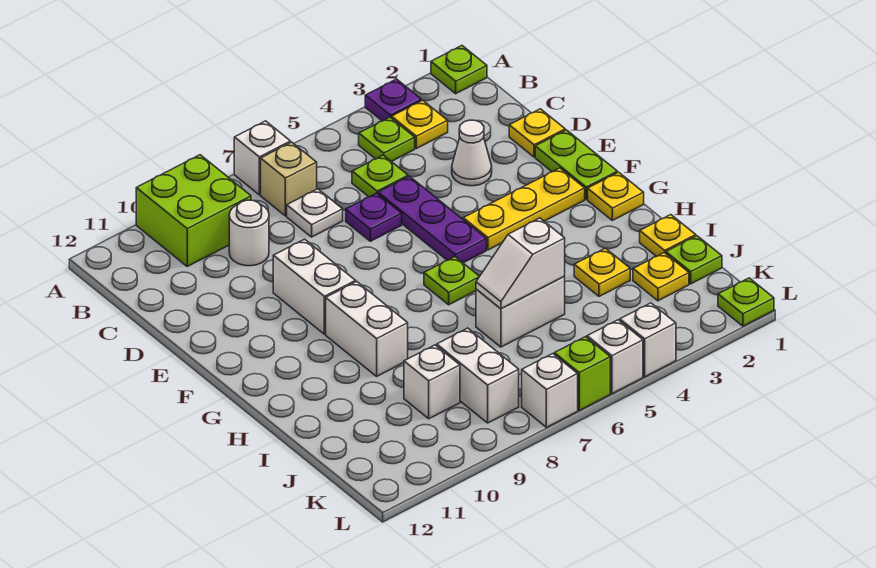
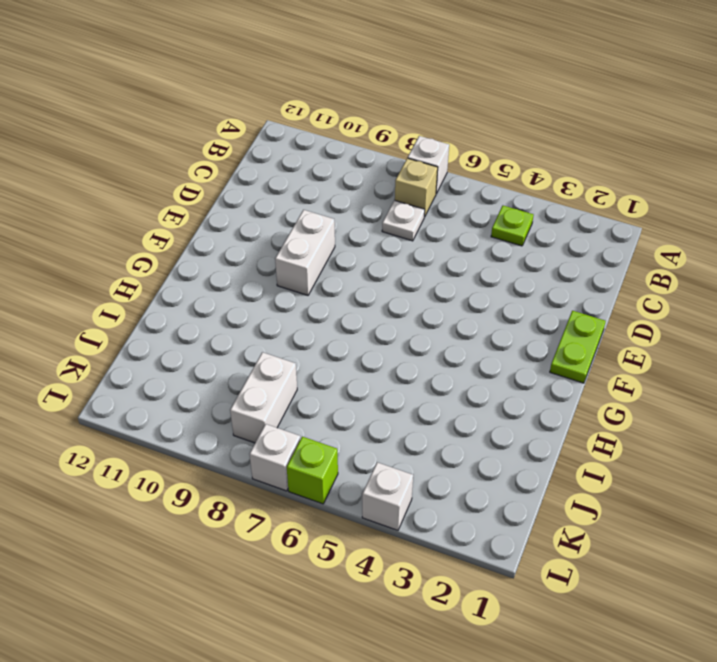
none -> lime plate A1 level 1
none -> purple plate A3 level 1
none -> lime brick A9:B10 level 1
none -> yellow plate B3 level 1

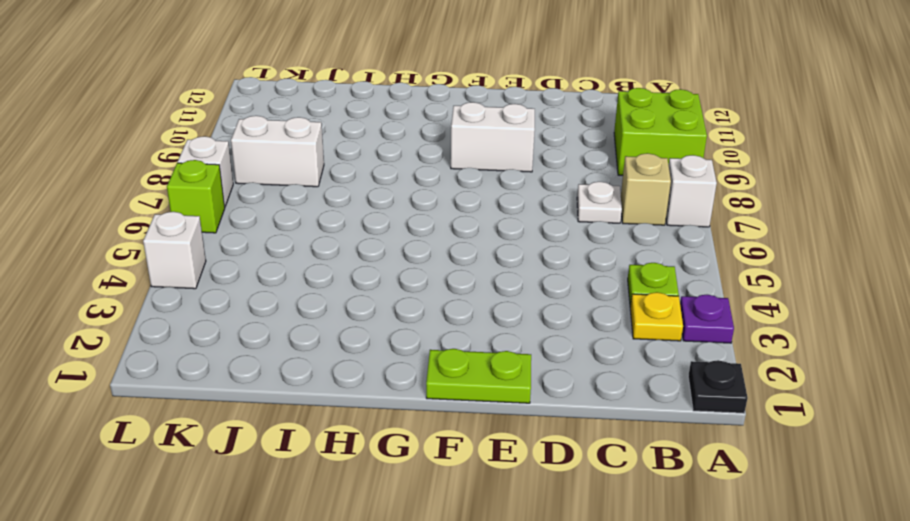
black plate A1 level 1 -> lime plate A1 level 1
none -> lime plate C5 level 1
none -> white round brick C9 level 1
none -> yellow plate D1 level 1
none -> white cone D3 level 1

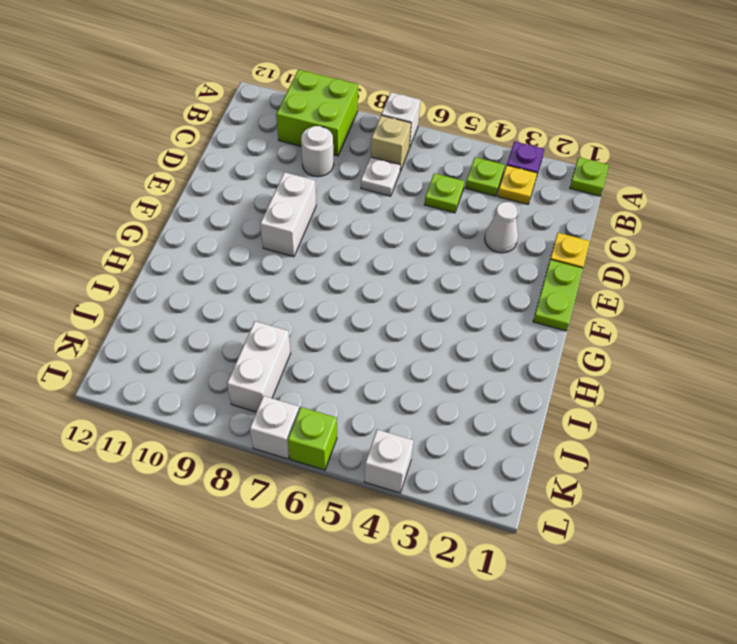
none -> purple plate D5:F5 level 1
none -> purple plate D6 level 1
none -> yellow plate F2:F4 level 1
none -> yellow plate G1 level 1

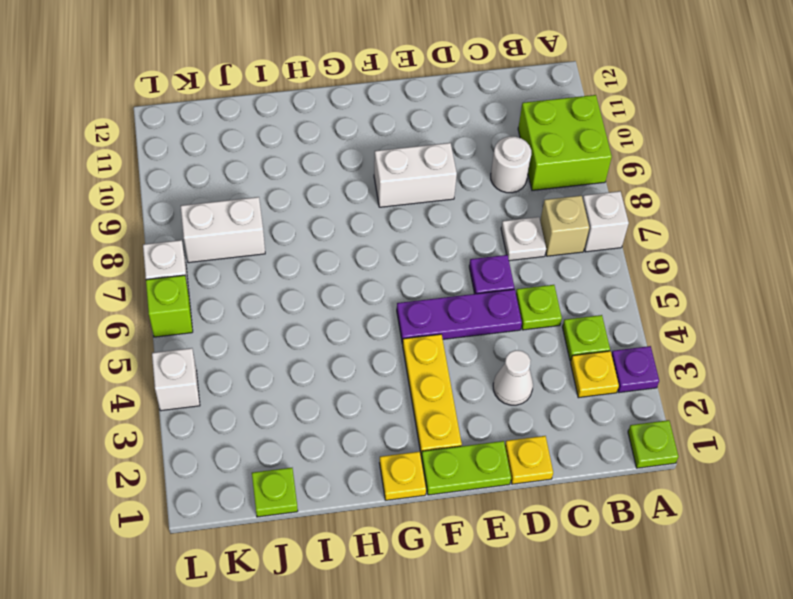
none -> lime plate G6 level 1
none -> white brick G9:H9 level 1
none -> yellow plate I1 level 1
none -> yellow plate I3 level 1

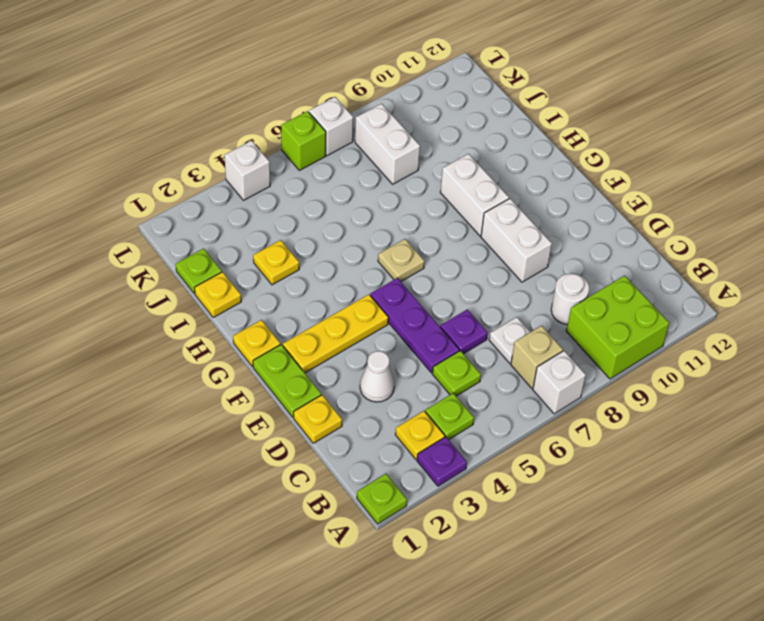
tan plate G6 level 1 -> lime plate G6 level 1
none -> white brick I5:I6 level 1
none -> yellow plate J2 level 1
none -> white brick J9 level 1
none -> lime plate L1 level 1

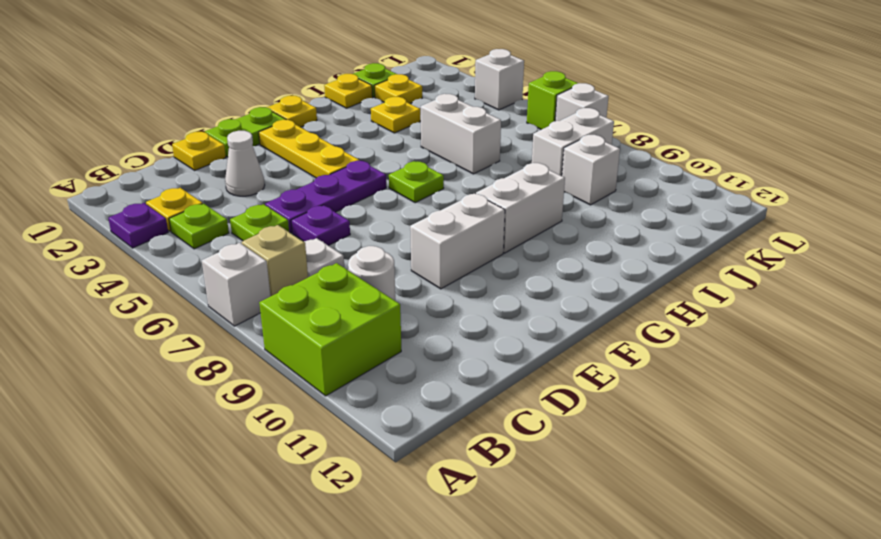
none -> lime plate A1 level 1
none -> lime plate L1 level 1
none -> white brick L5 level 1
none -> white slope I5:I6 level 2 top 5

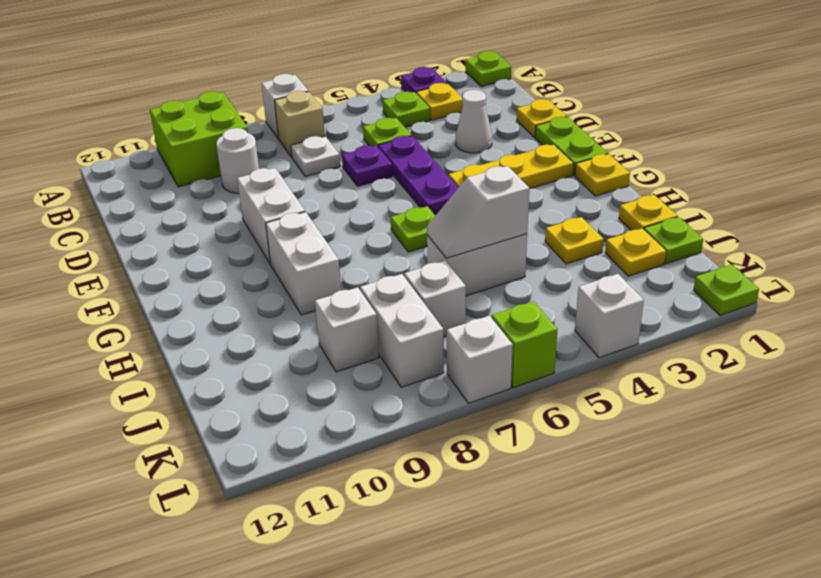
white brick J7 level 1 -> white brick L5 level 1

